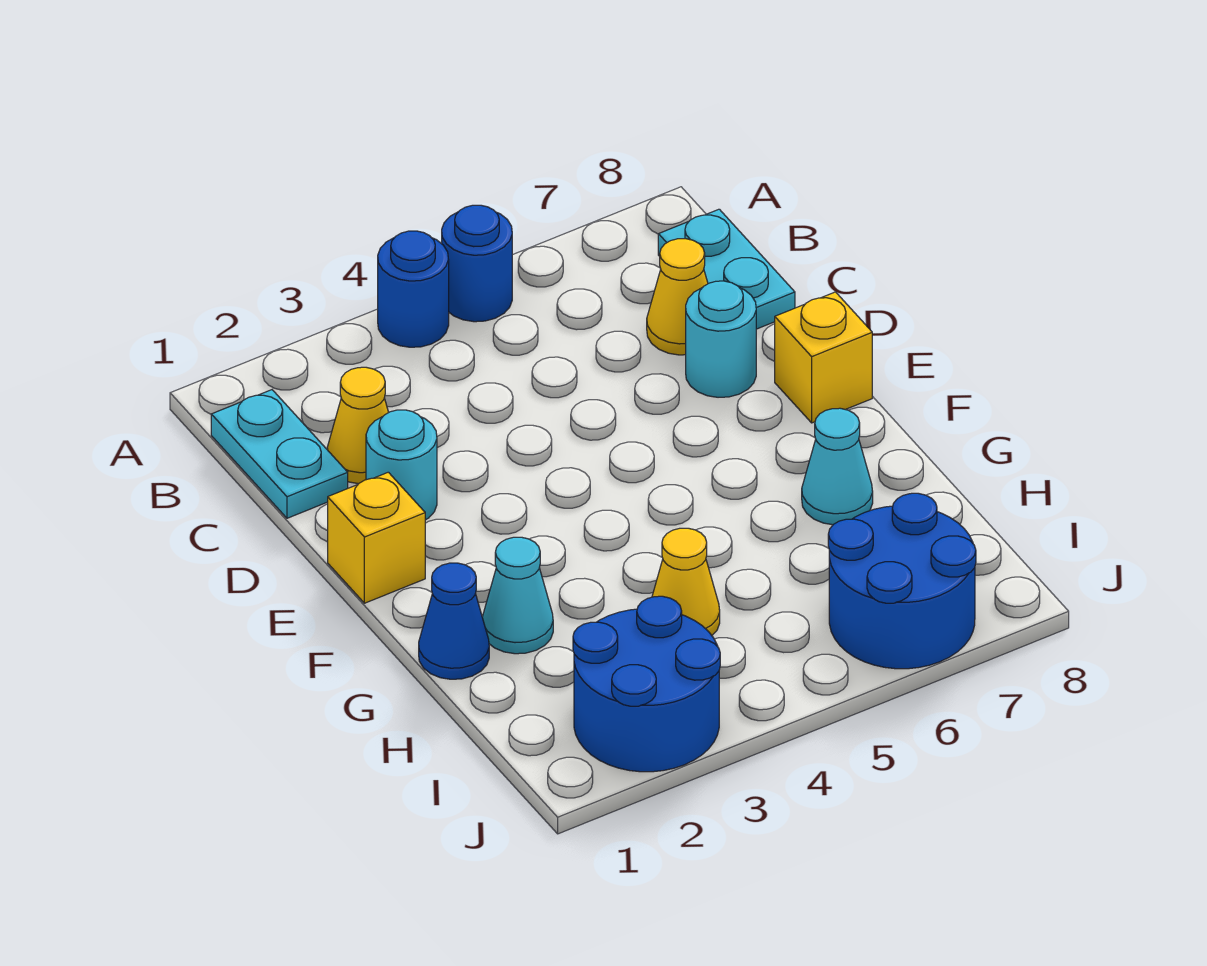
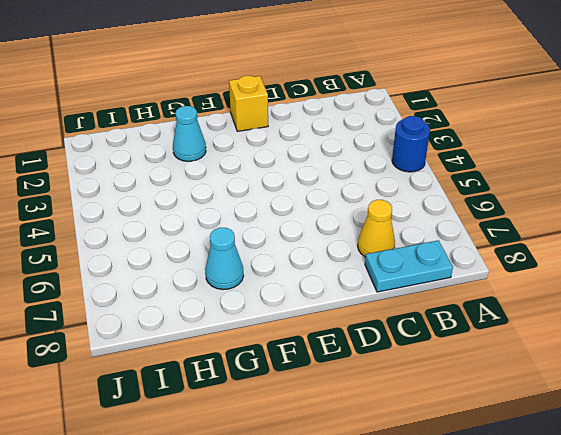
none -> blue round brick A5 level 1
none -> cyan plate B1:C1 level 1
none -> yellow cone C2 level 1

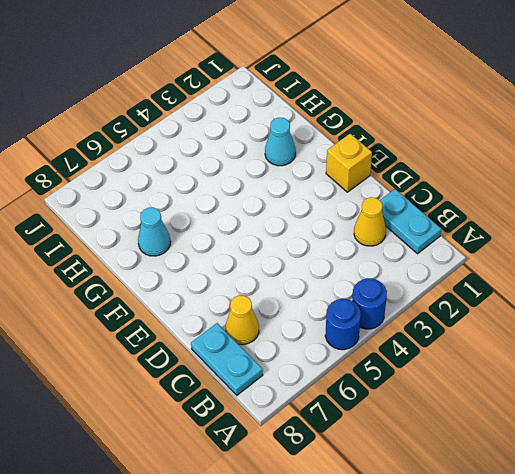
none -> cyan round brick D2 level 1
none -> cyan round brick D7 level 1
none -> yellow brick E8 level 1

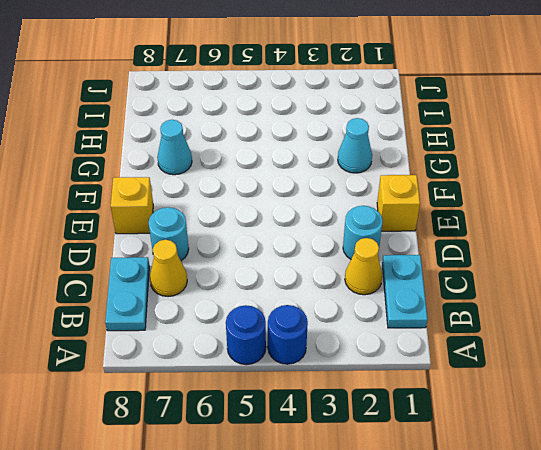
none -> blue cone G1 level 1
none -> yellow cone H4 level 1
none -> blue round brick I2:J3 level 1

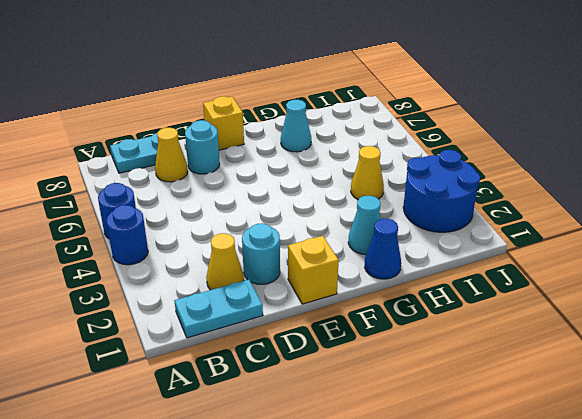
none -> blue round brick I6:J7 level 1

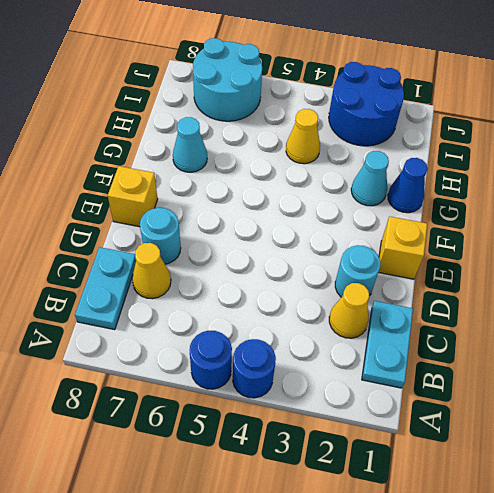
cyan round brick I6:J7 level 1 -> blue round brick I6:J7 level 1

